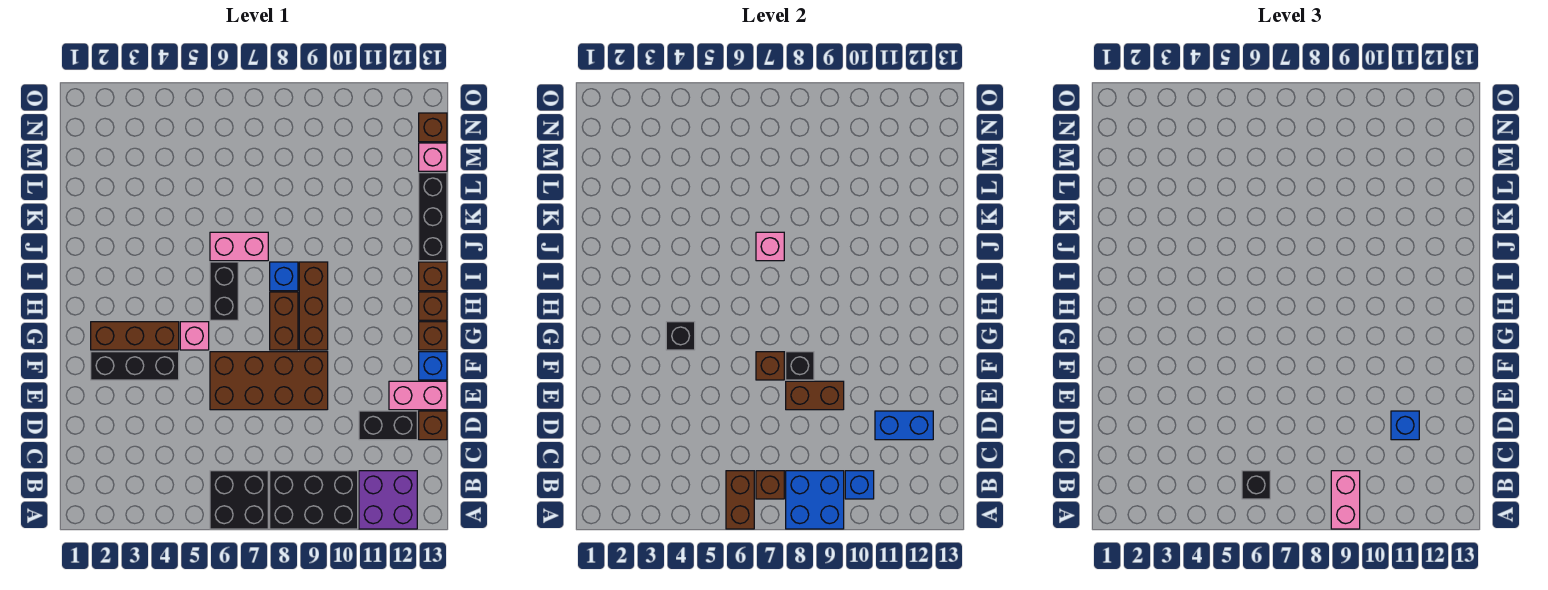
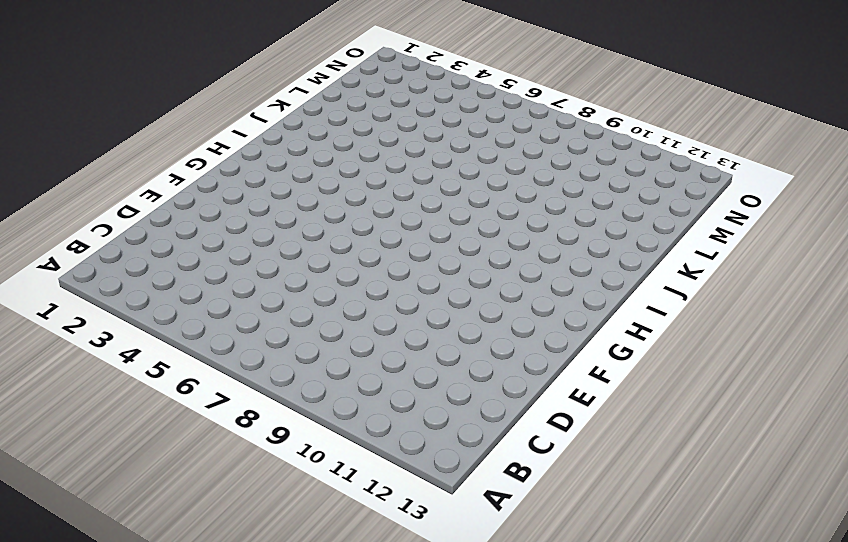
none -> black brick A6:B7 level 1
none -> black brick A8:B10 level 1
none -> purple brick A11:B12 level 1
none -> black brick D11:D12 level 1

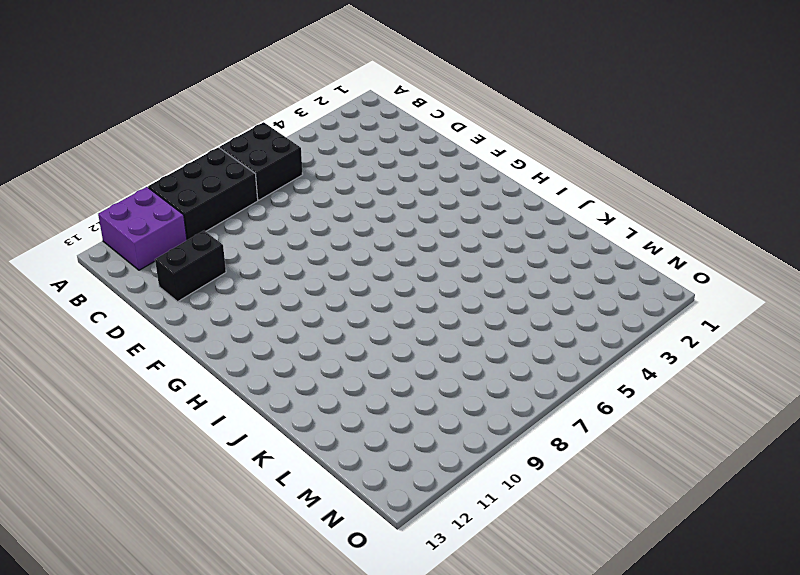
none -> brown brick D13 level 1
none -> brown brick E6:F9 level 1
none -> pink brick E12:E13 level 1
none -> black brick F2:F4 level 1

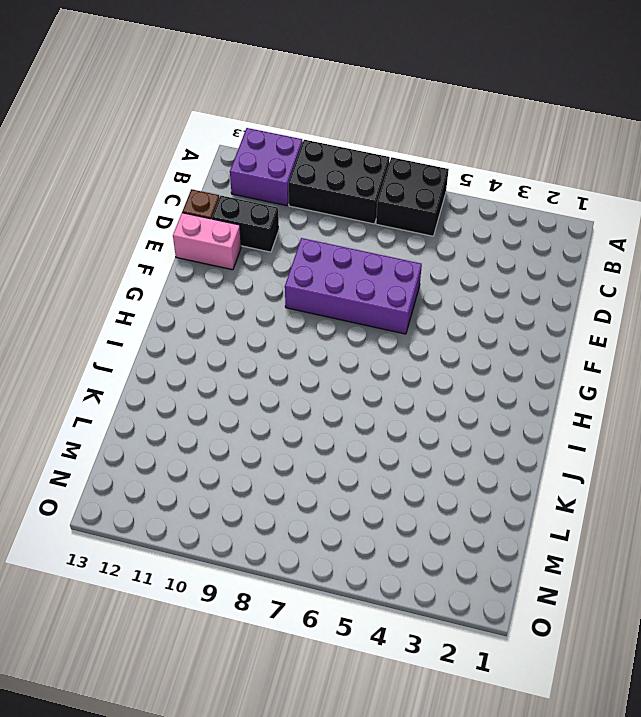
purple brick E6:F9 level 1 -> brown brick E6:F9 level 1
none -> black brick F2:F4 level 1
none -> blue brick F13 level 1
none -> brown brick G2:G4 level 1
none -> pink brick G5 level 1

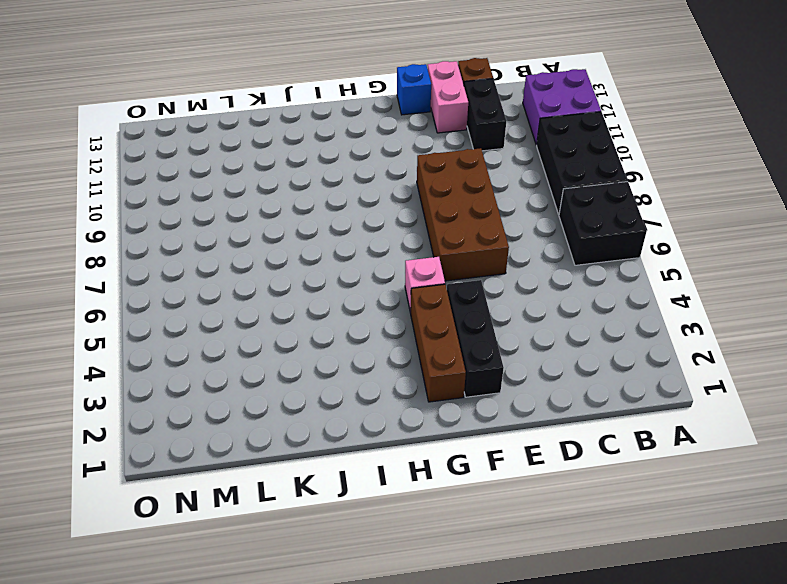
none -> brown brick G8:H8 level 1
none -> brown brick G9:I9 level 1
none -> brown brick G13 level 1
none -> black brick H6:I6 level 1

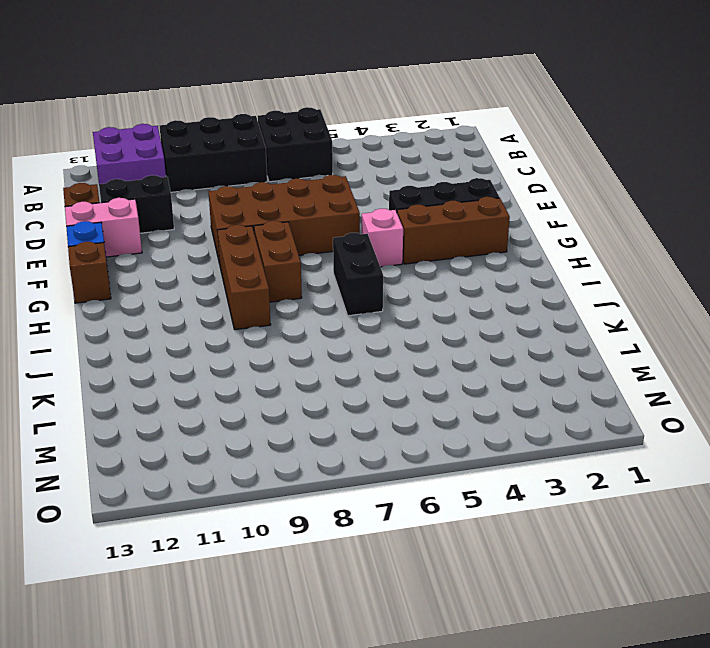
none -> brown brick H13 level 1
none -> blue brick I8 level 1
none -> brown brick I13 level 1
none -> pink brick J6:J7 level 1

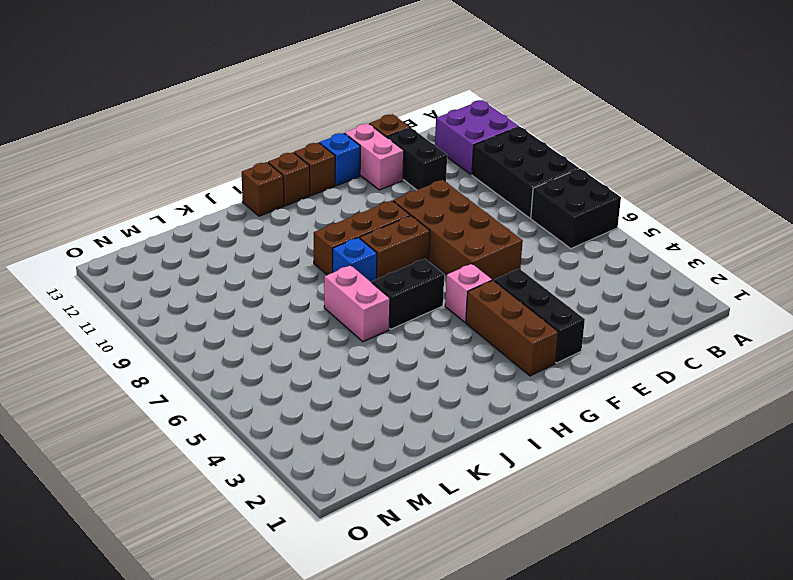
none -> black brick J13:L13 level 1
none -> pink brick M13 level 1
none -> brown brick N13 level 1
none -> brown brick A6:B6 level 2

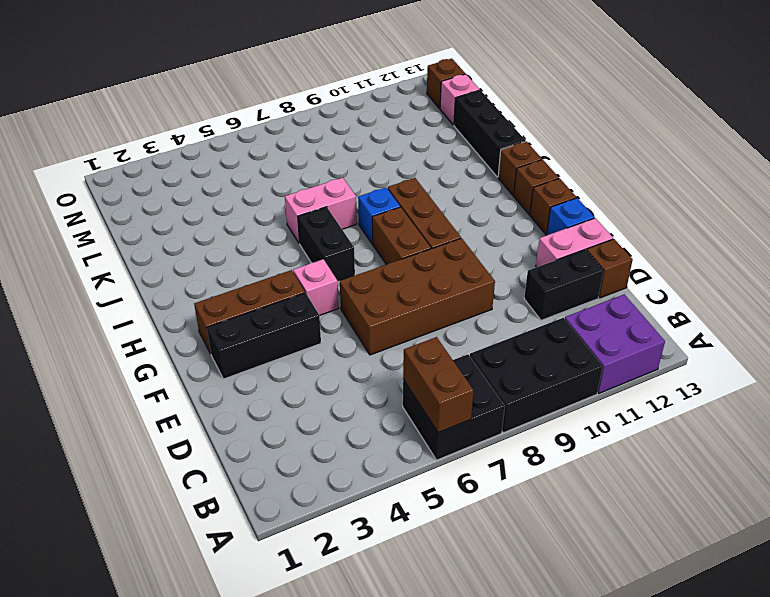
none -> blue brick A8:B9 level 2
none -> brown brick B7 level 2
none -> blue brick B10 level 2
none -> blue brick D11:D12 level 2

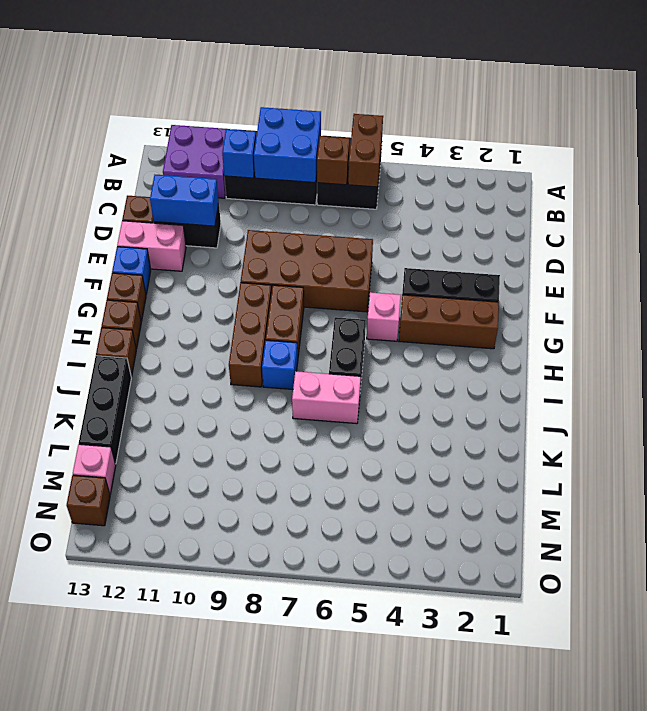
none -> brown brick E8:E9 level 2
none -> brown brick F7 level 2
none -> black brick F8 level 2
none -> black brick G4 level 2

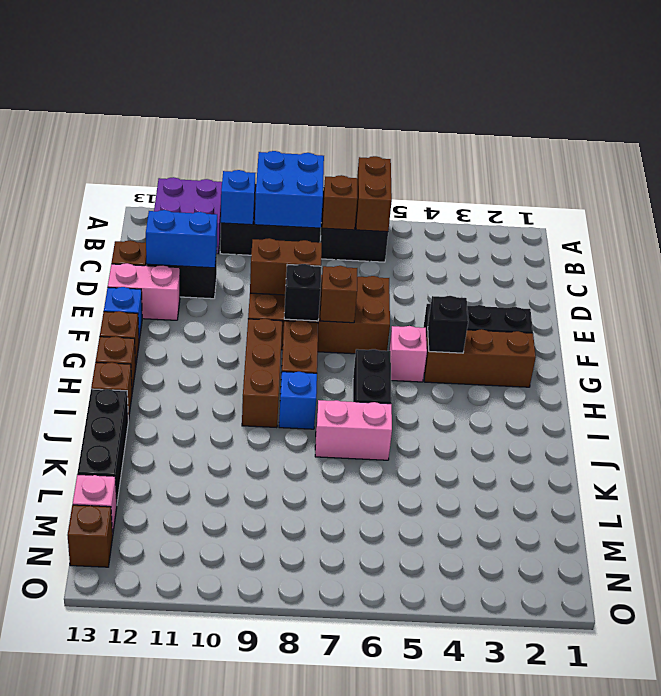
none -> pink brick J7 level 2
none -> pink brick A9:B9 level 3
none -> black brick B6 level 3
none -> blue brick D11 level 3

